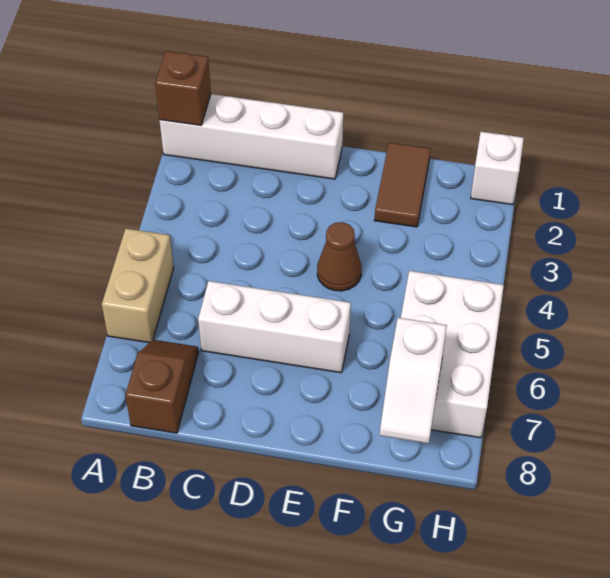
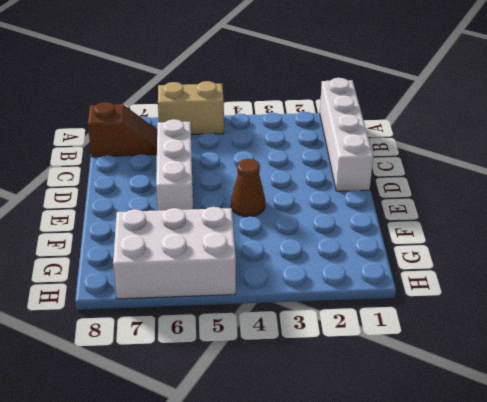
none -> brown tile F1:F2 level 1
none -> white brick H1 level 1

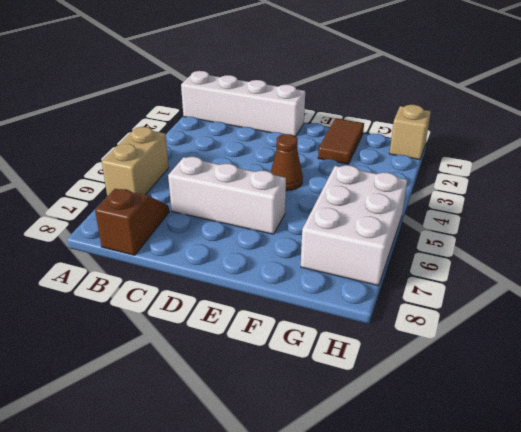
tan brick H1 level 1 -> white brick H1 level 1
none -> brown brick A1 level 2
none -> white slope G7:G8 level 2 top 7

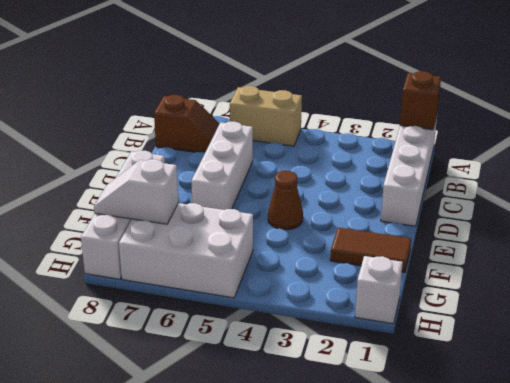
white brick E8:H8 level 1 -> none

